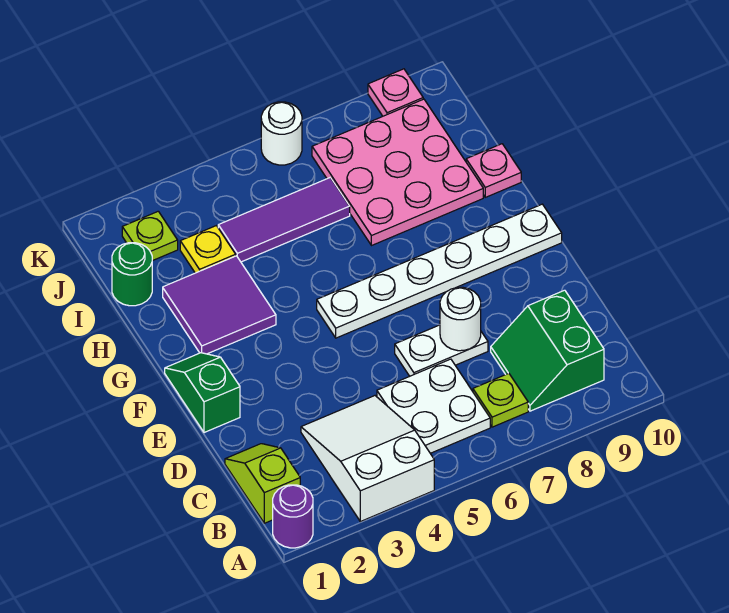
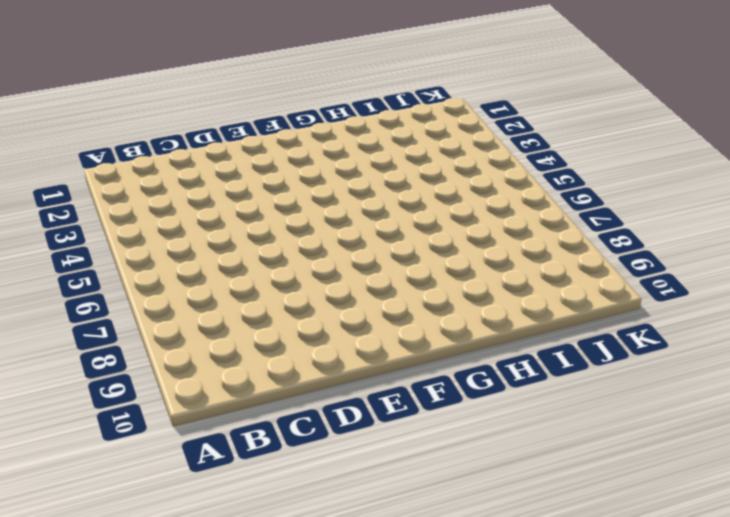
none -> purple round brick A1 level 1
none -> white slope A3:C4 level 1 top A
none -> lime slope B1:C1 level 1 top B

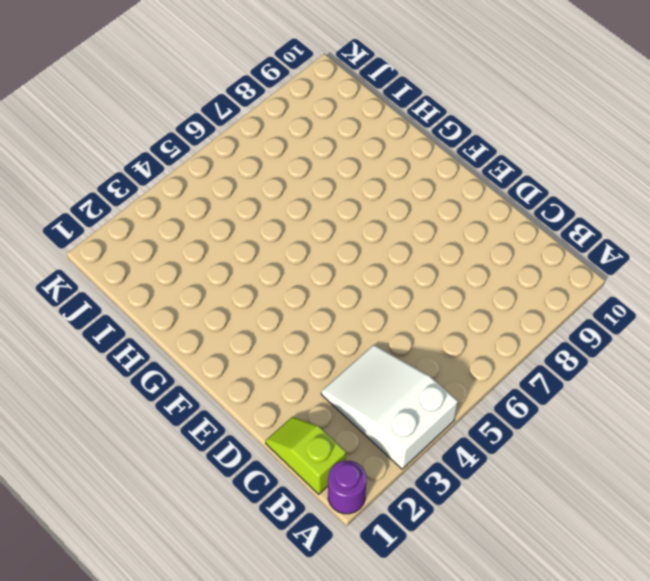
none -> white plate B5:C6 level 1
none -> lime plate B7 level 1
none -> green slope B8:C9 level 1 top 9

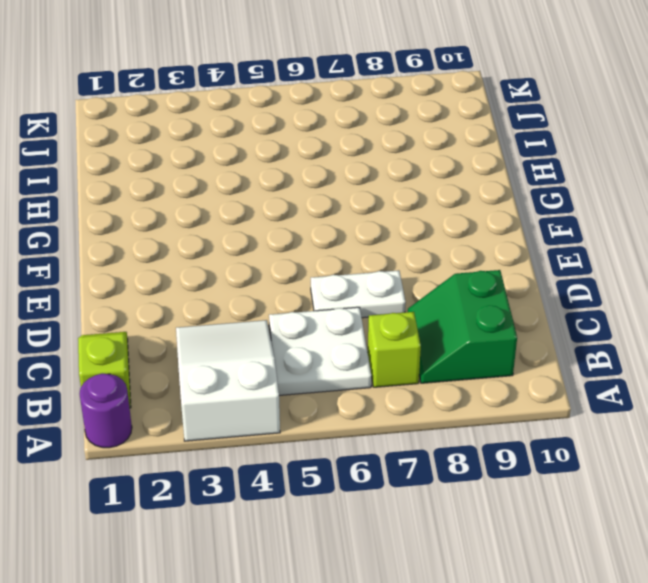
lime brick B7 level 1 -> lime plate B7 level 1
none -> green slope E1:F1 level 1 top E
none -> white plate F5:F10 level 1
none -> purple tile G2:H3 level 1

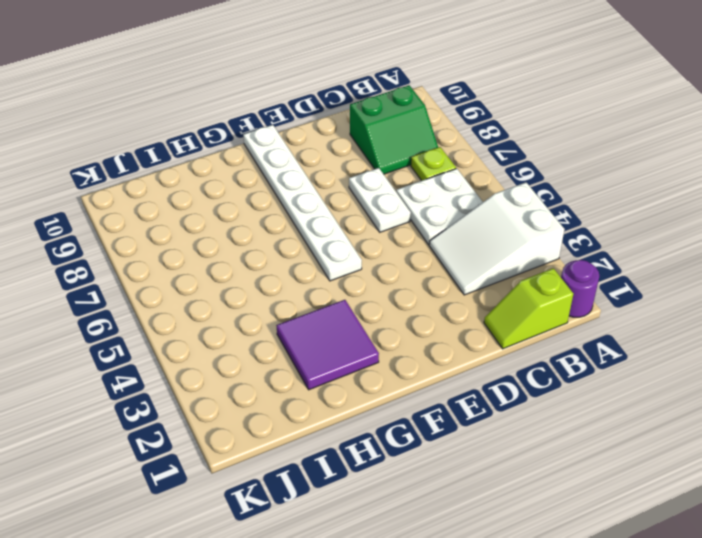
none -> green slope E1:F1 level 1 top E
none -> pink plate H7:J9 level 1
none -> pink plate H10 level 1

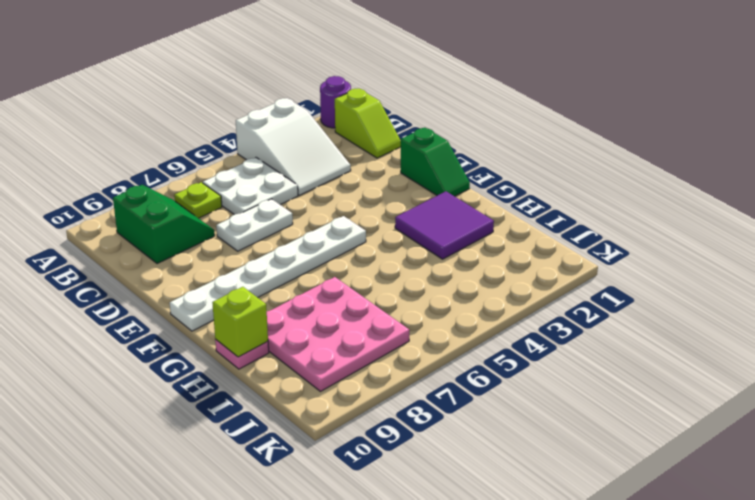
lime brick H10 level 2 -> none
none -> green round brick I1 level 1
none -> yellow plate I3 level 1
none -> purple tile I4:I6 level 1

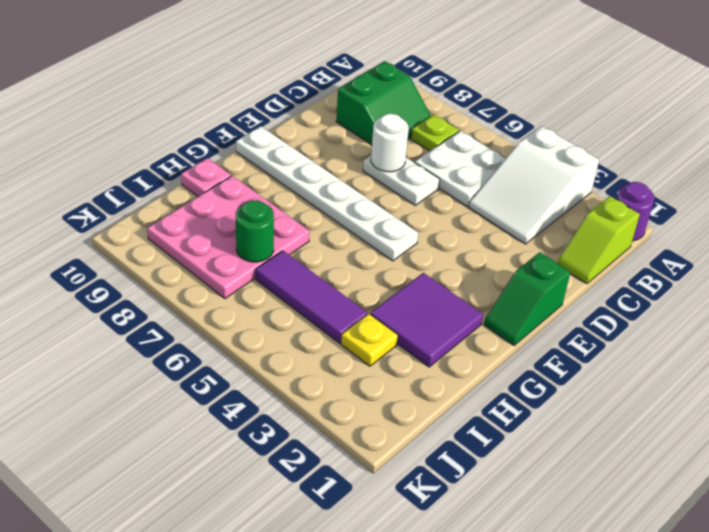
green round brick I7 level 2 -> green round brick I1 level 1
none -> lime plate J2 level 1
none -> white round brick K6 level 1
none -> pink plate K9 level 1

